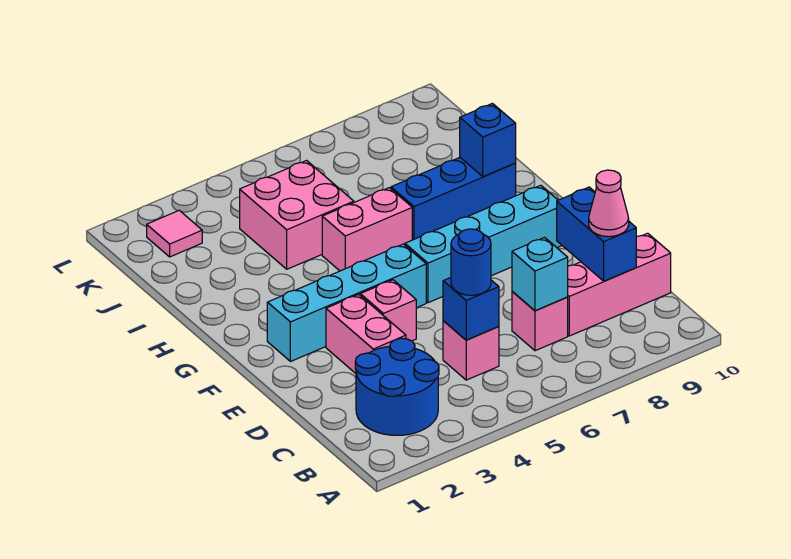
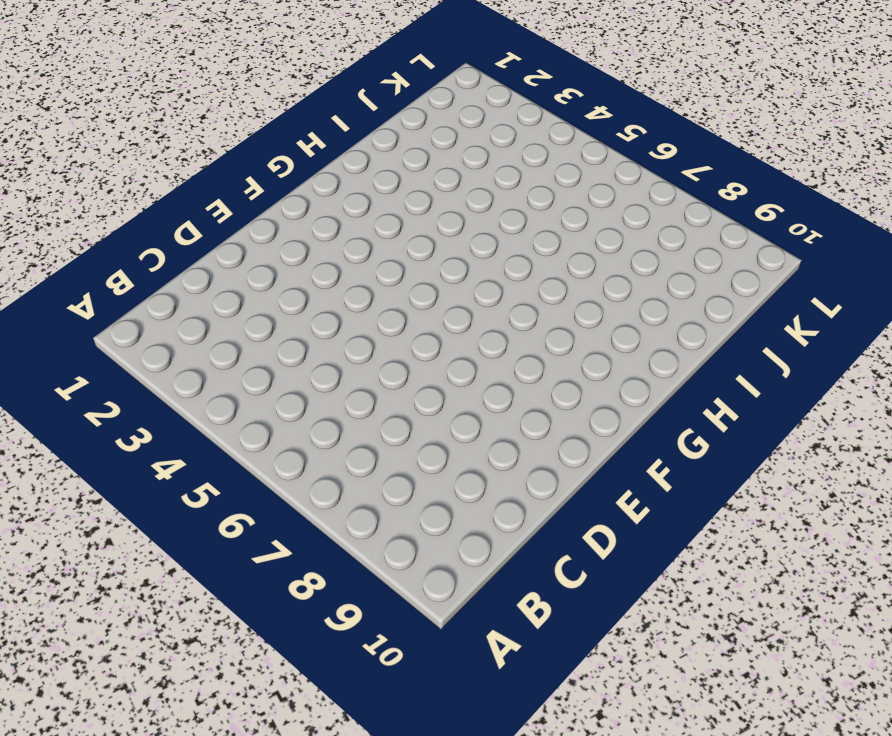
none -> blue round brick B2:C3 level 1
none -> pink brick C5 level 1
none -> pink brick C7 level 1

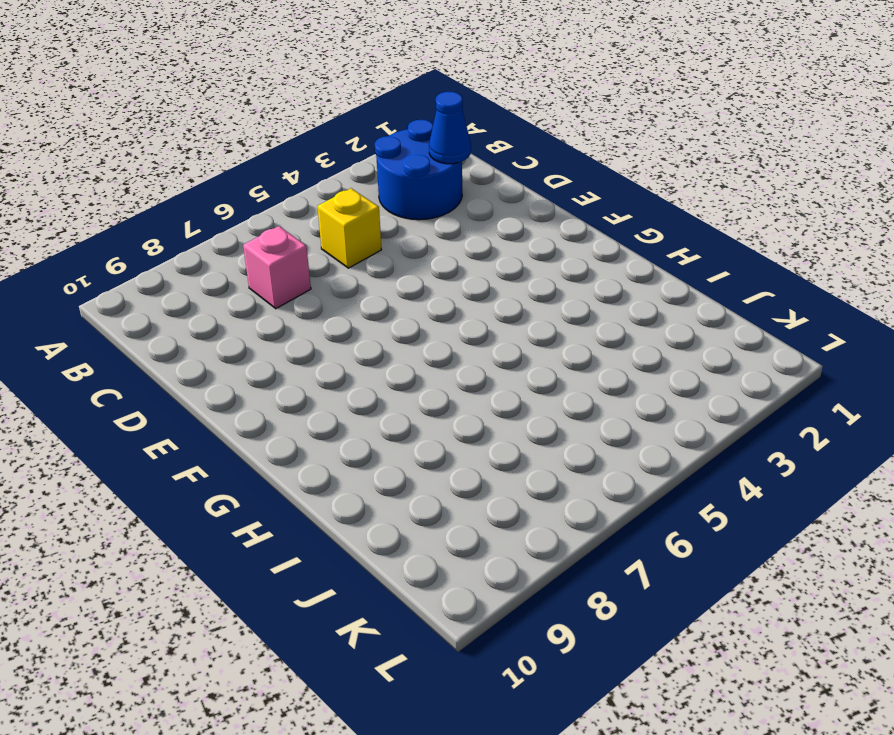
blue cone C2 level 2 -> none
yellow brick C5 level 1 -> pink brick C5 level 1
none -> pink brick C8:C10 level 1
none -> pink brick D3:E3 level 1
none -> pink brick E4 level 1

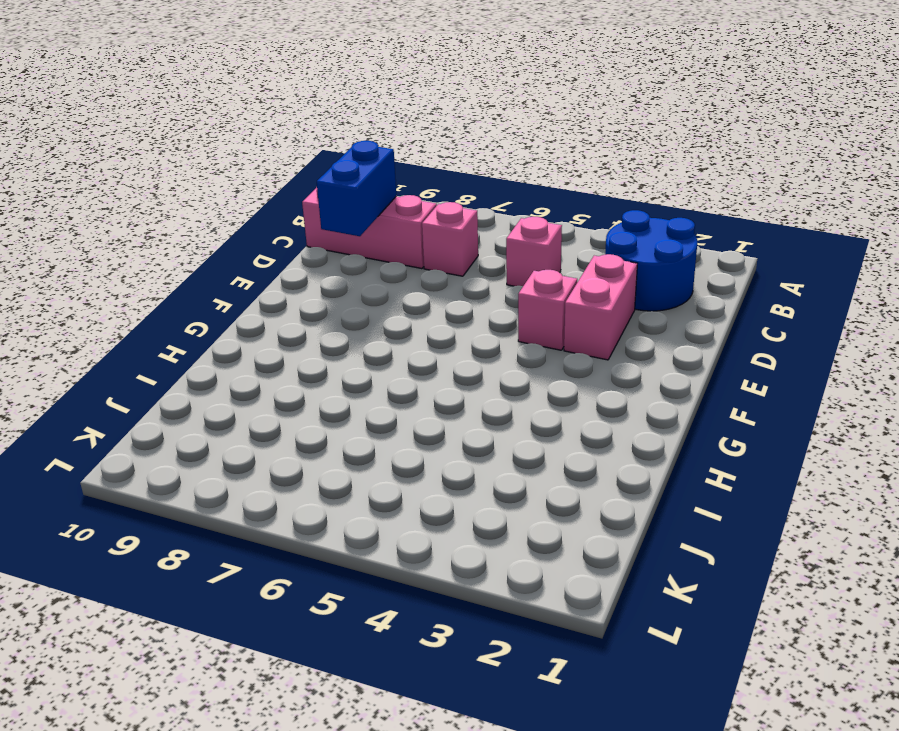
none -> cyan brick F2:F5 level 1
none -> cyan brick F6:F9 level 1
none -> pink brick H5:H6 level 1

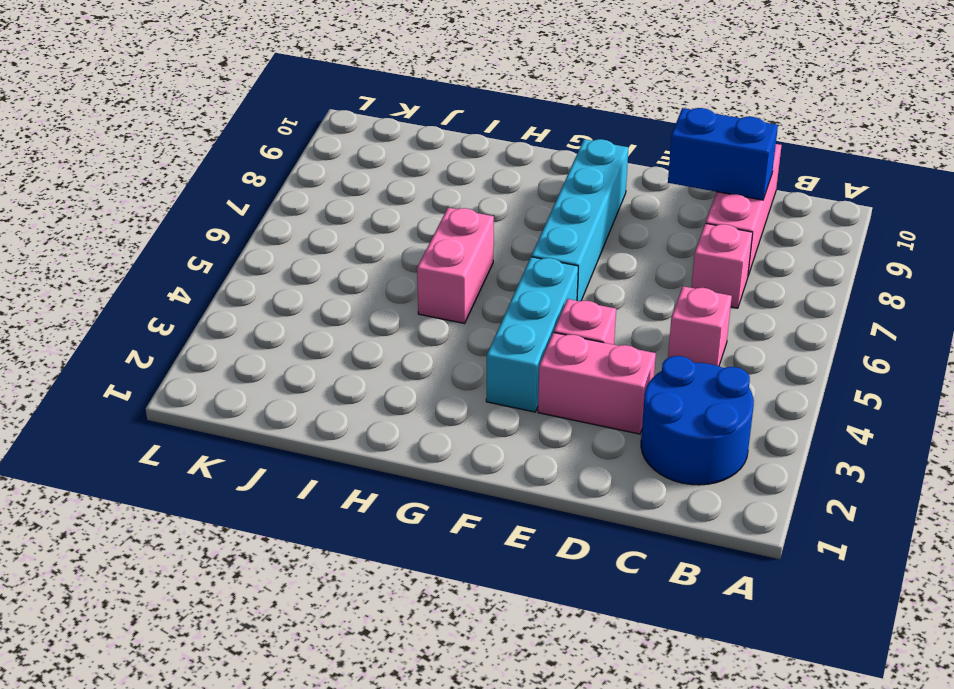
cyan brick F3:F5 level 1 -> cyan brick F2:F5 level 1
none -> blue brick H7:H9 level 1
none -> pink brick I4:J5 level 1
none -> pink tile K2 level 1

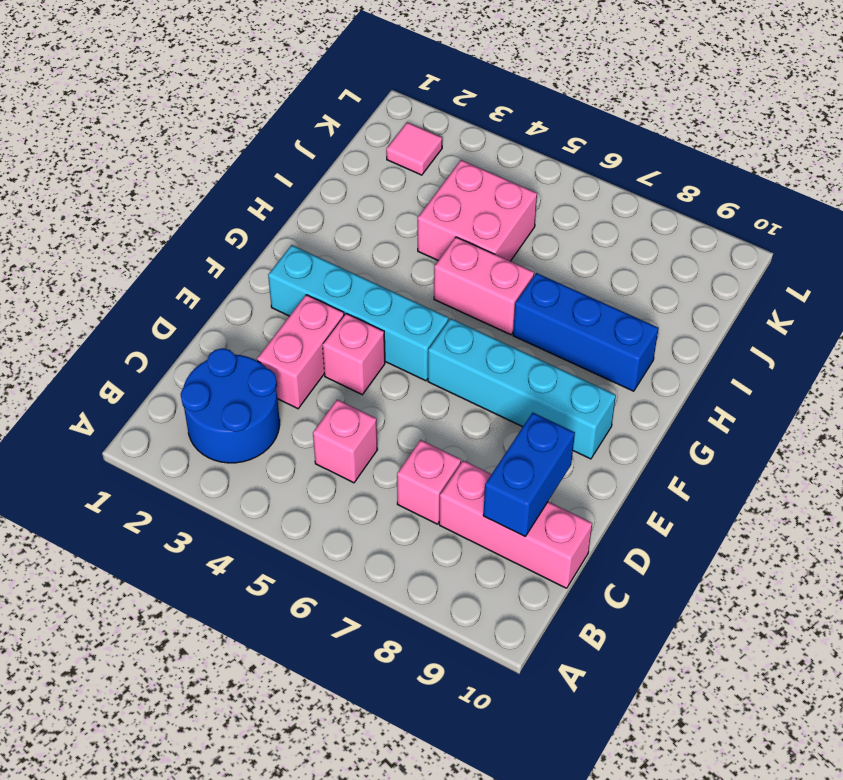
none -> blue brick C5 level 2
none -> cyan brick C7 level 2
none -> blue brick H9 level 2

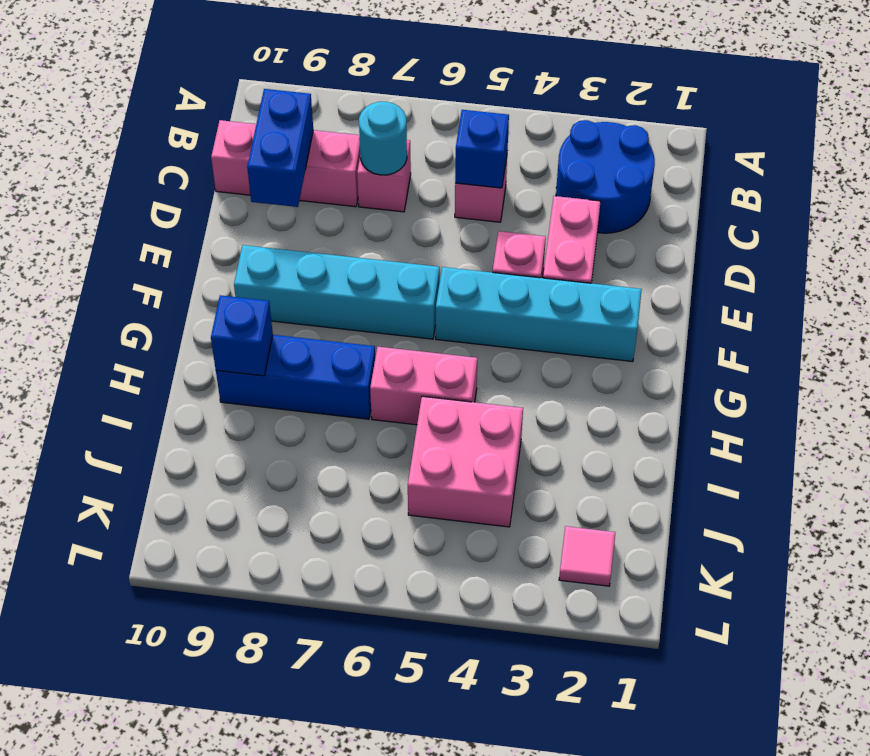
cyan round brick C7 level 2 -> cyan brick C7 level 2
none -> blue round brick C5 level 3
none -> pink cone C9 level 3

